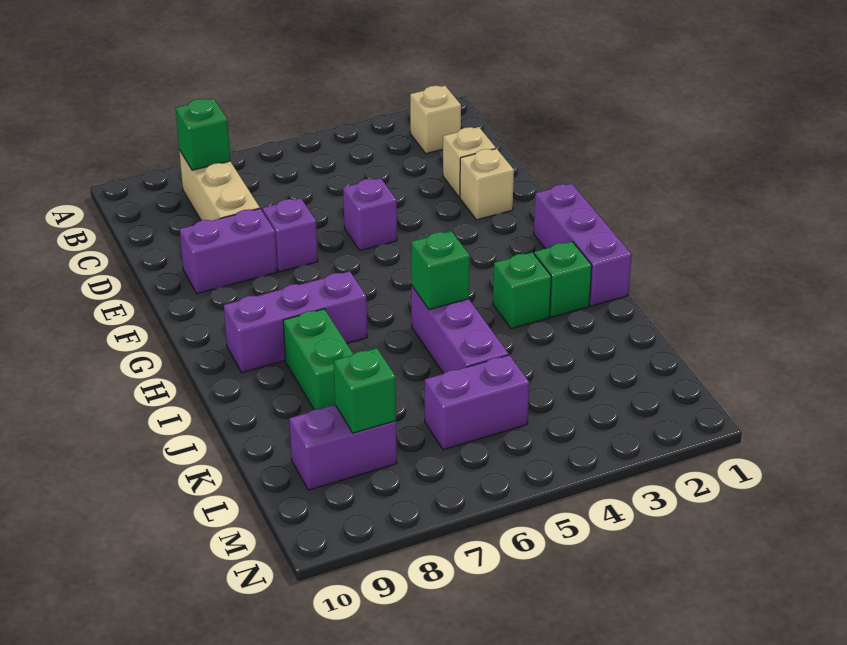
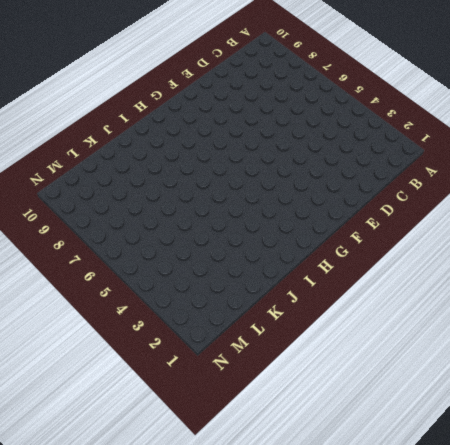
none -> tan brick B2 level 1
none -> tan brick B8:D8 level 1
none -> tan brick D2 level 1

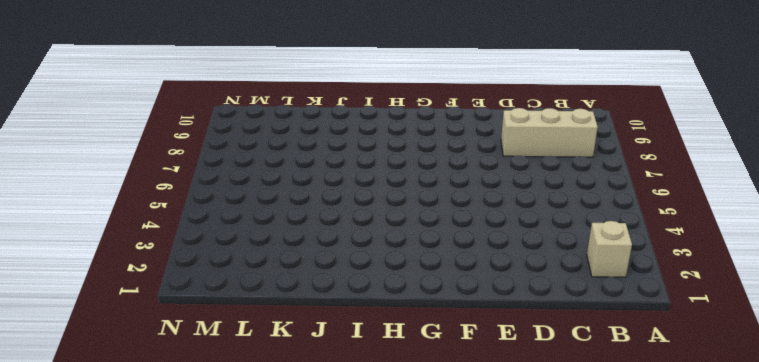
none -> tan brick D2 level 1
none -> tan brick E2 level 1
none -> purple brick E5 level 1

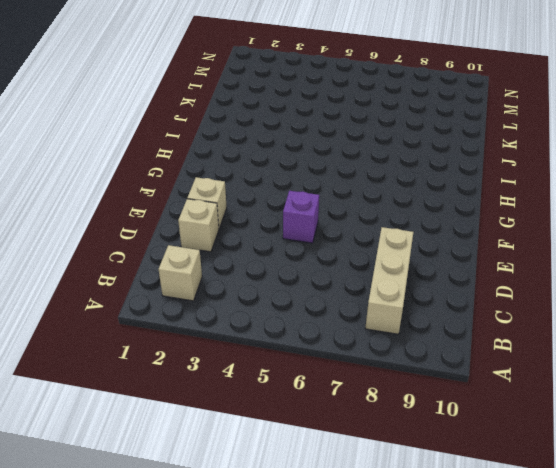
none -> purple brick E7 level 1
none -> purple brick E8:E9 level 1
none -> purple brick G1:I1 level 1

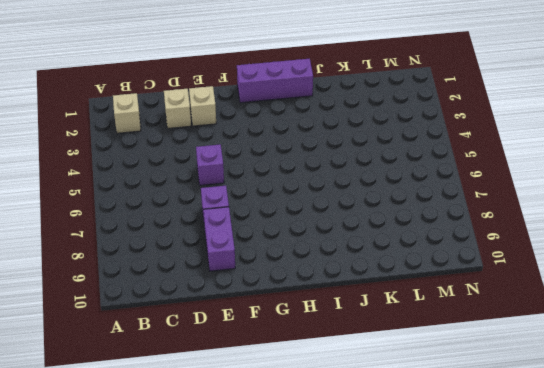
none -> tan brick B8:D8 level 1
none -> purple brick H7:H9 level 1
none -> green brick I2 level 1

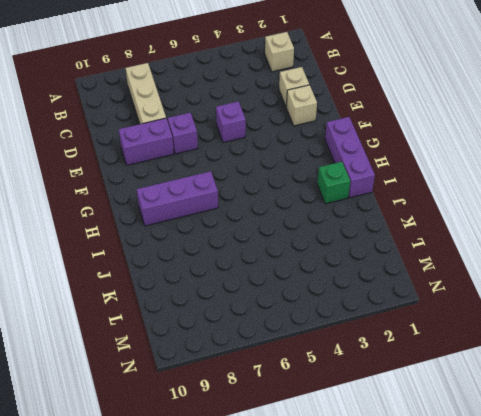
none -> green brick I3 level 1
none -> purple brick I5:K5 level 1
none -> green brick I8:J8 level 1

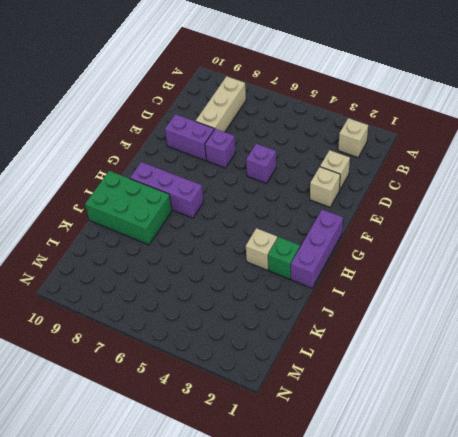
tan brick I3 level 1 -> green brick I3 level 1
green brick I8:J10 level 1 -> green brick I8:J8 level 1
none -> purple brick I5:K5 level 1
none -> purple brick L5:L6 level 1
none -> purple brick L8:L9 level 1

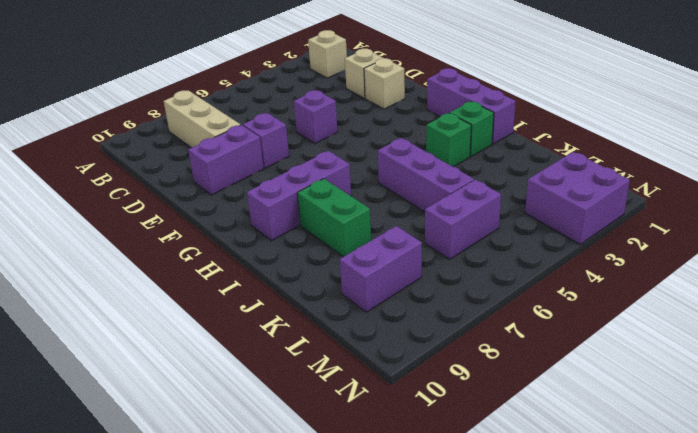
purple brick M2:N3 level 1 -> none
none -> green brick B8 level 2
none -> green brick I5 level 2
none -> green brick L8 level 2

